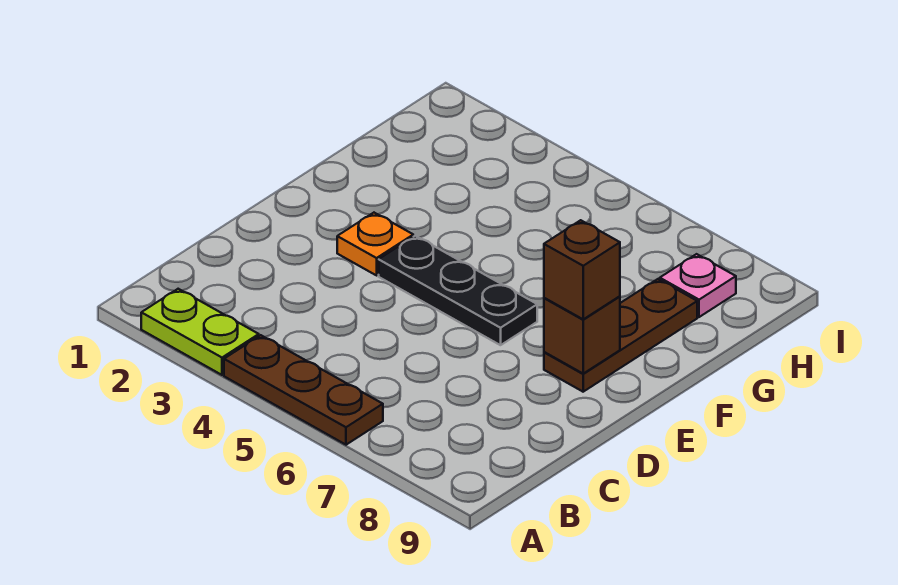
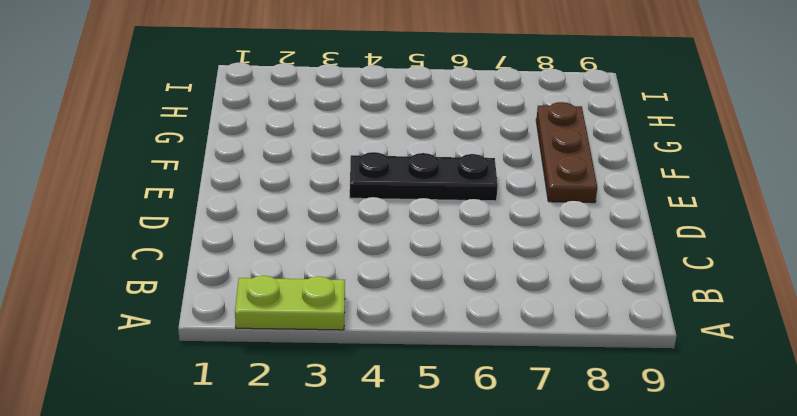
none -> brown plate A4:A6 level 1
none -> orange plate E3 level 1

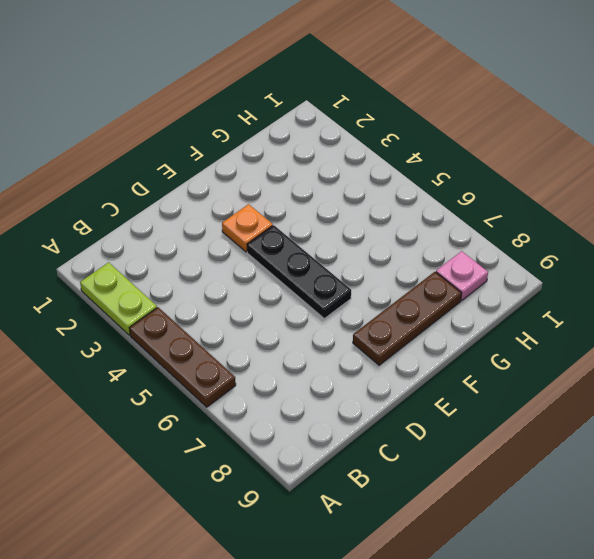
none -> brown brick E8 level 2
none -> brown brick E8 level 3

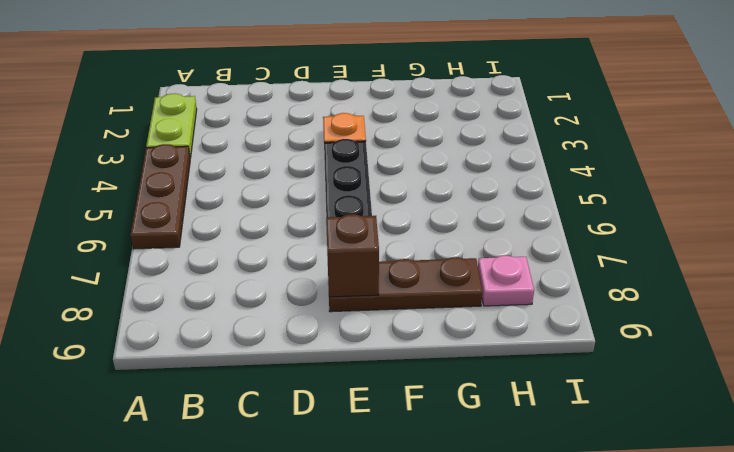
none -> brown brick E8 level 3

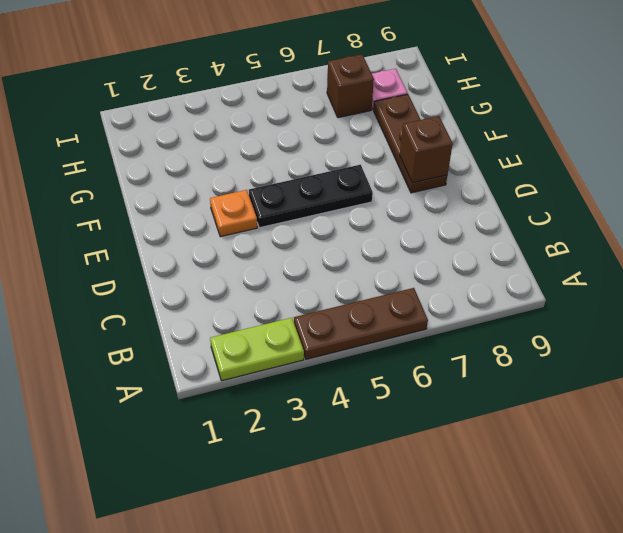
brown brick H7 level 1 -> brown brick E8 level 3

